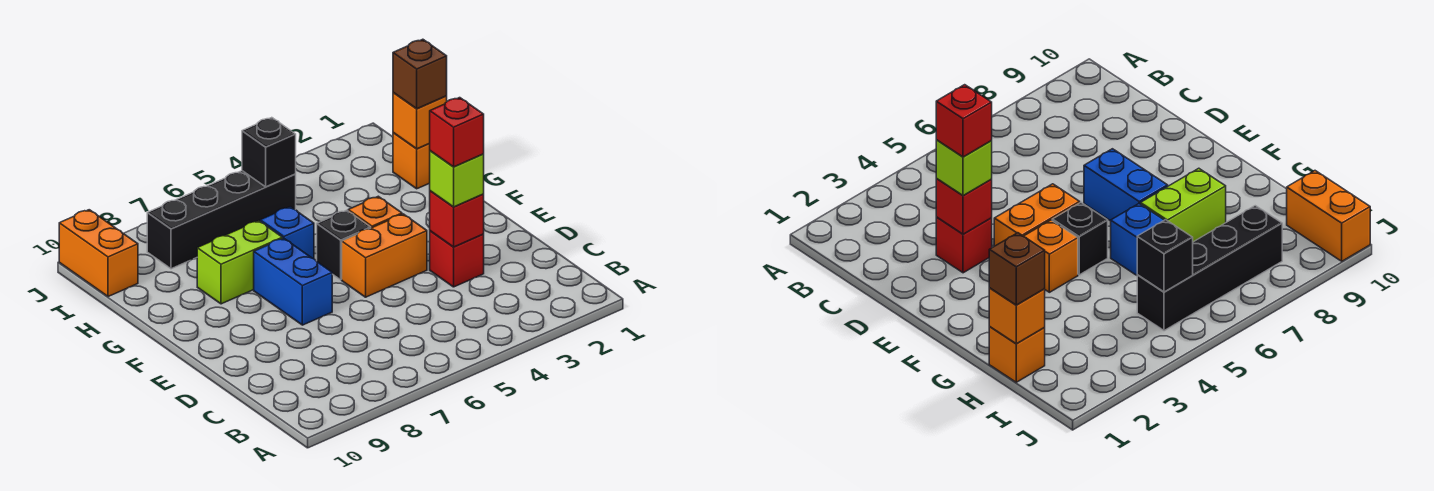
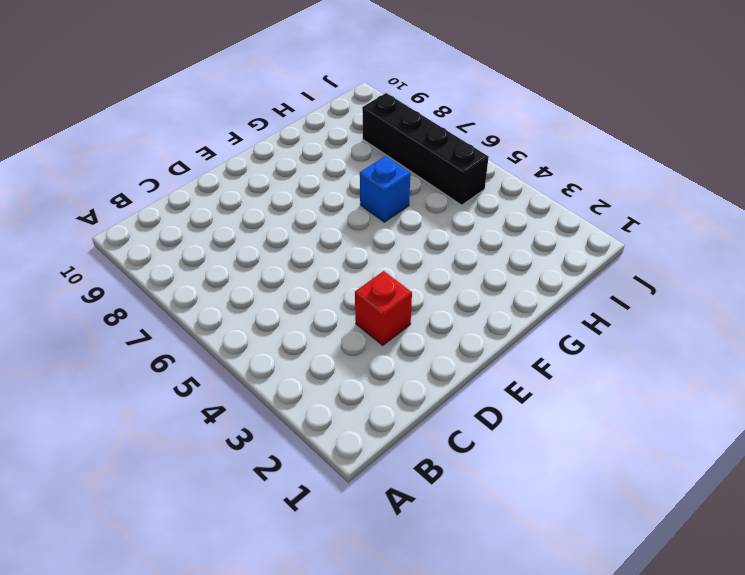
none -> orange brick E4:E5 level 1
none -> blue brick E7:F7 level 1
none -> orange brick F4 level 1

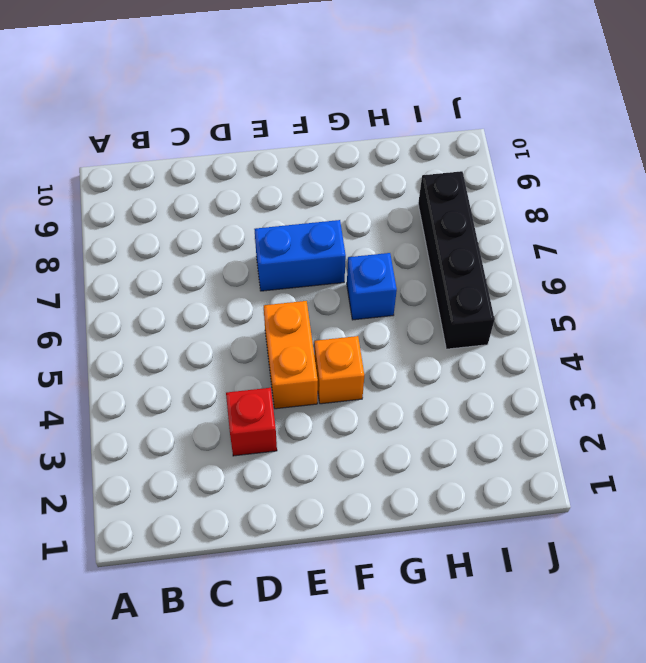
none -> black brick F5 level 1
none -> lime brick G7:G8 level 1
none -> orange brick H1 level 1

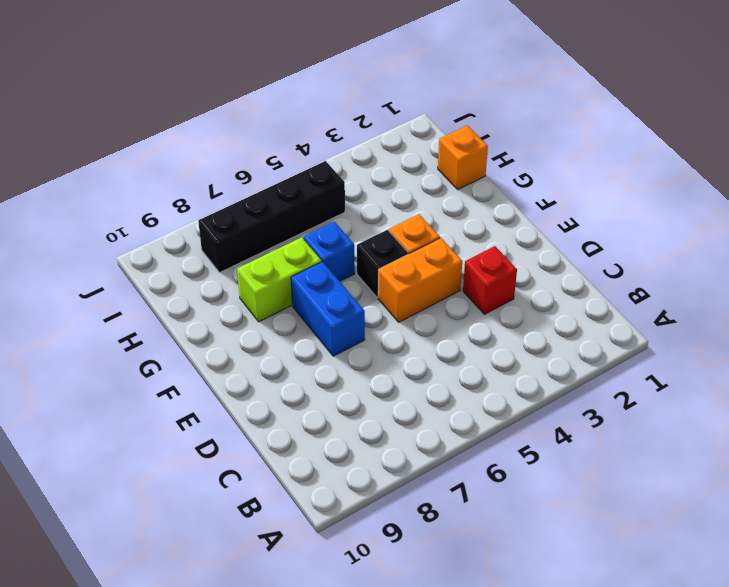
none -> orange brick I10:J10 level 1
none -> red brick D3 level 2
none -> orange brick H1 level 2

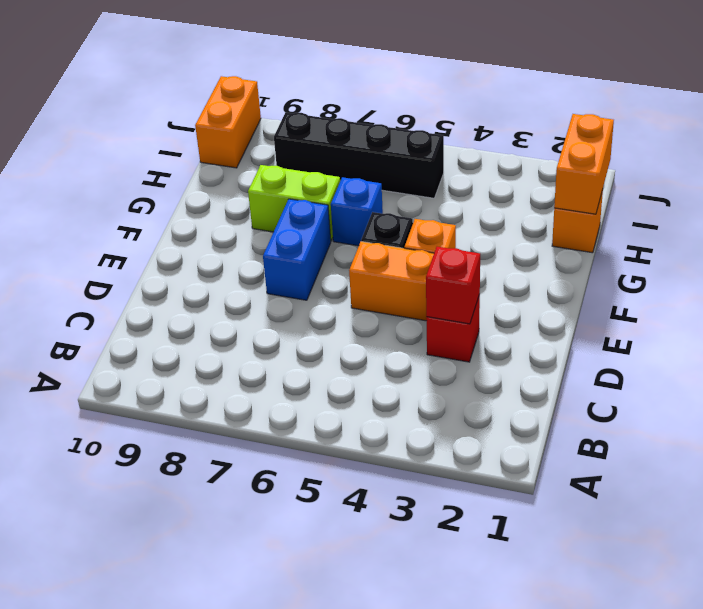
orange brick H1:I1 level 2 -> orange brick H1 level 2
none -> black brick I5 level 2
none -> lime brick D3 level 3
none -> brown brick H1 level 3

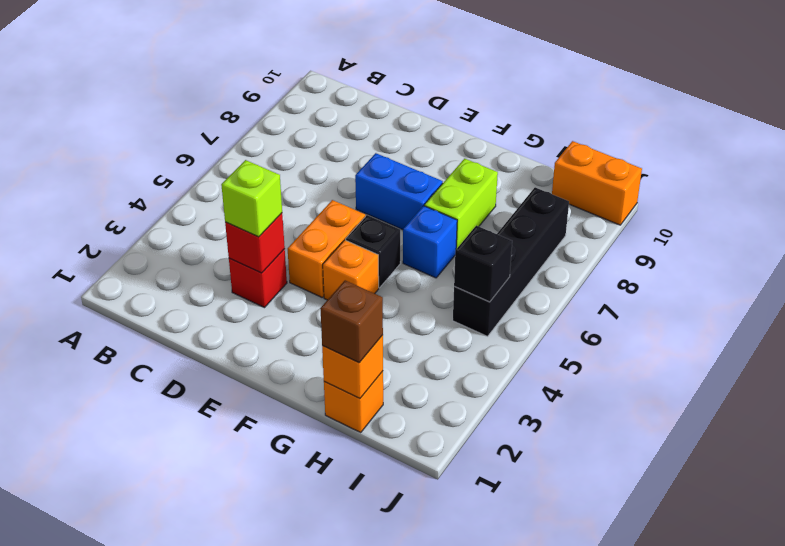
none -> red brick D3 level 4

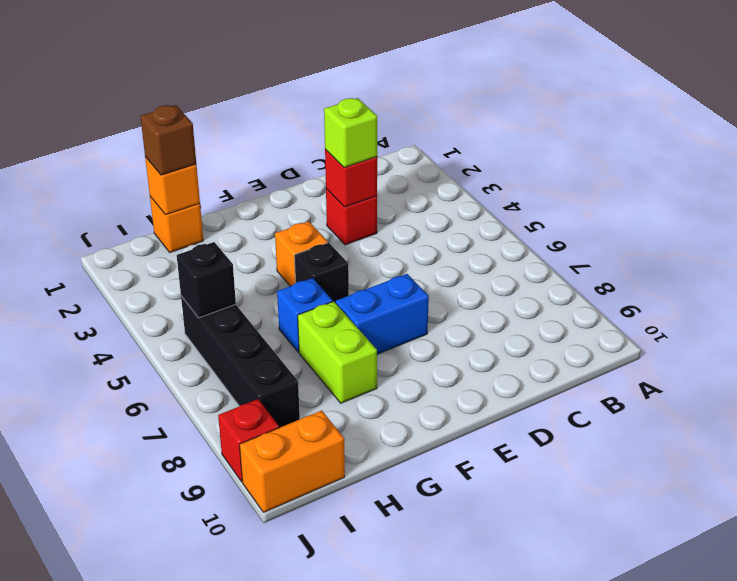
red brick J9 level 1 -> red brick D3 level 4
none -> orange brick E4:E5 level 1

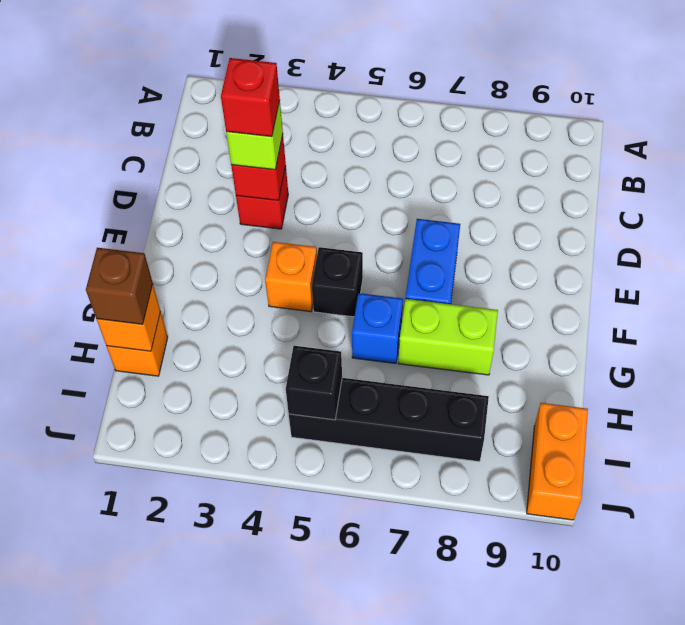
none -> orange brick E4:E5 level 1

